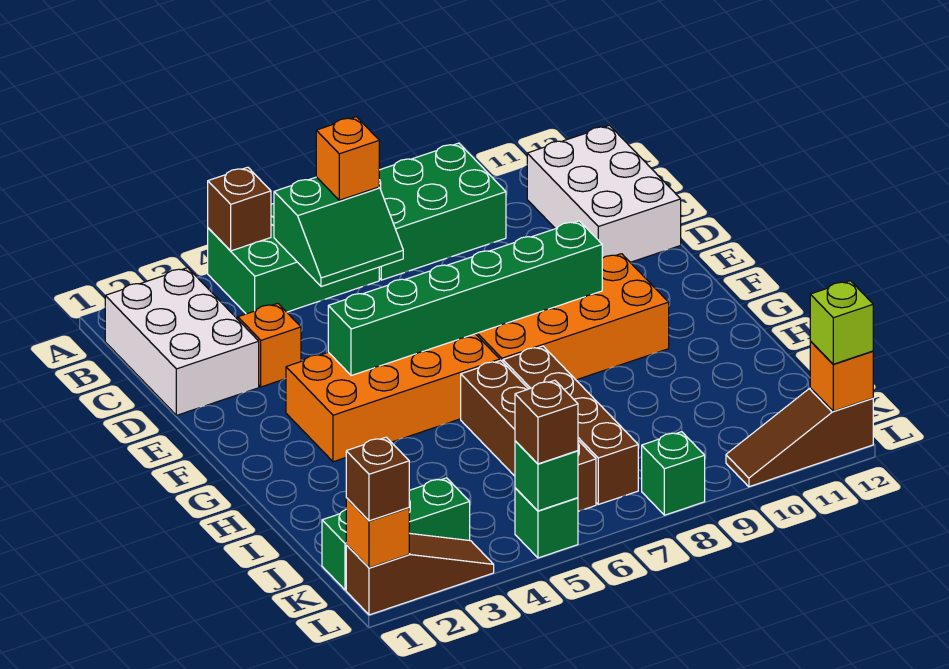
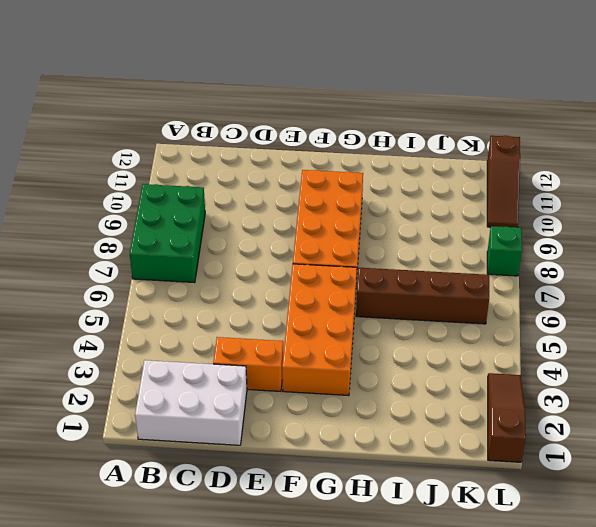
orange brick D3:E3 level 1 -> orange brick D3 level 1
none -> green brick A4:B6 level 1
none -> white brick B11:D12 level 1
none -> brown brick H7:K7 level 1

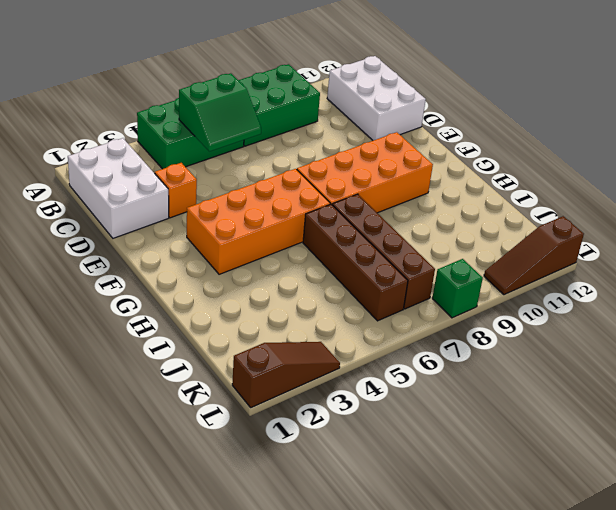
none -> green brick K1:K3 level 1
none -> green brick L5 level 1
none -> brown brick A4 level 2

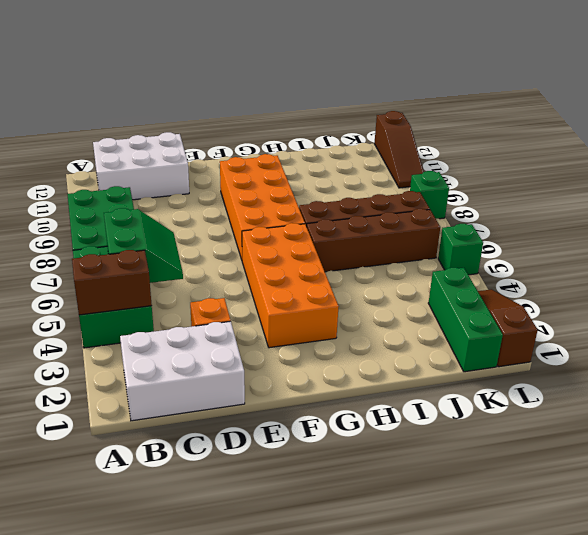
brown brick A4:B4 level 2 -> brown brick A4 level 2
none -> green brick F4:F9 level 2
none -> orange brick L1 level 2
none -> green brick L5 level 2

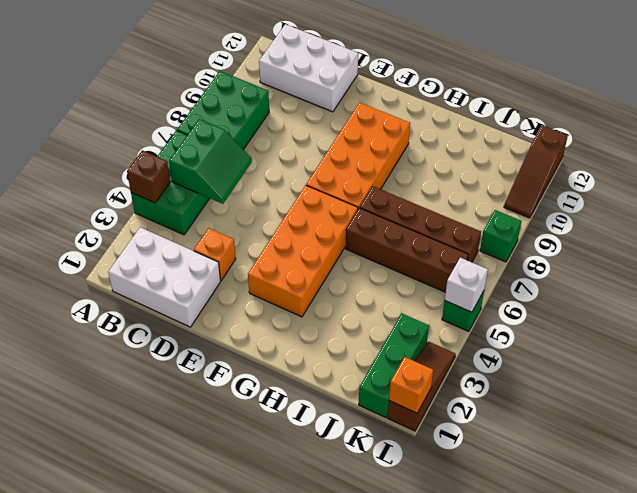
white brick L5 level 2 -> green brick L5 level 2
none -> green brick F4:F9 level 2
none -> orange brick L12 level 2
none -> orange brick B6 level 3

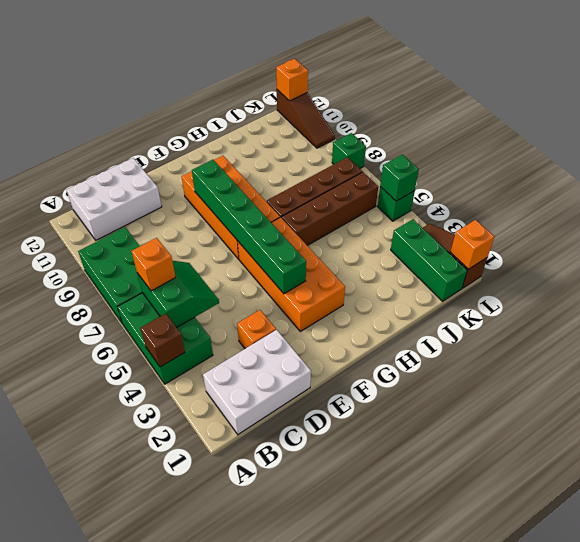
none -> brown brick L1 level 3
none -> brown brick L5 level 3
none -> lime brick L12 level 3

